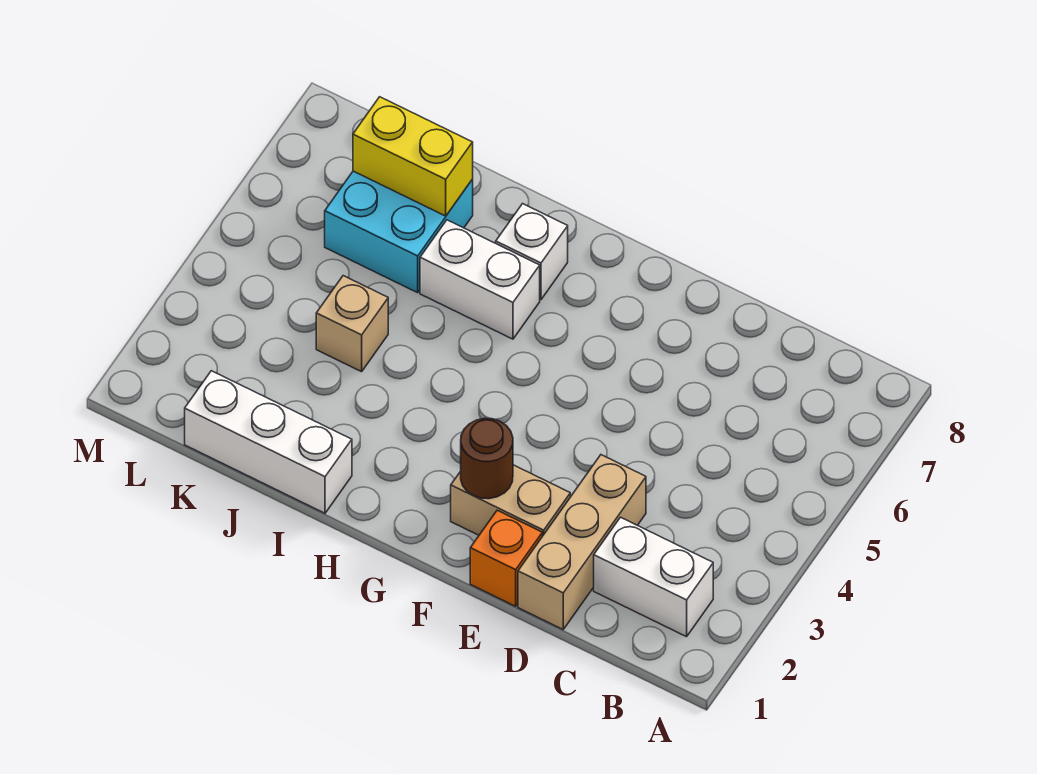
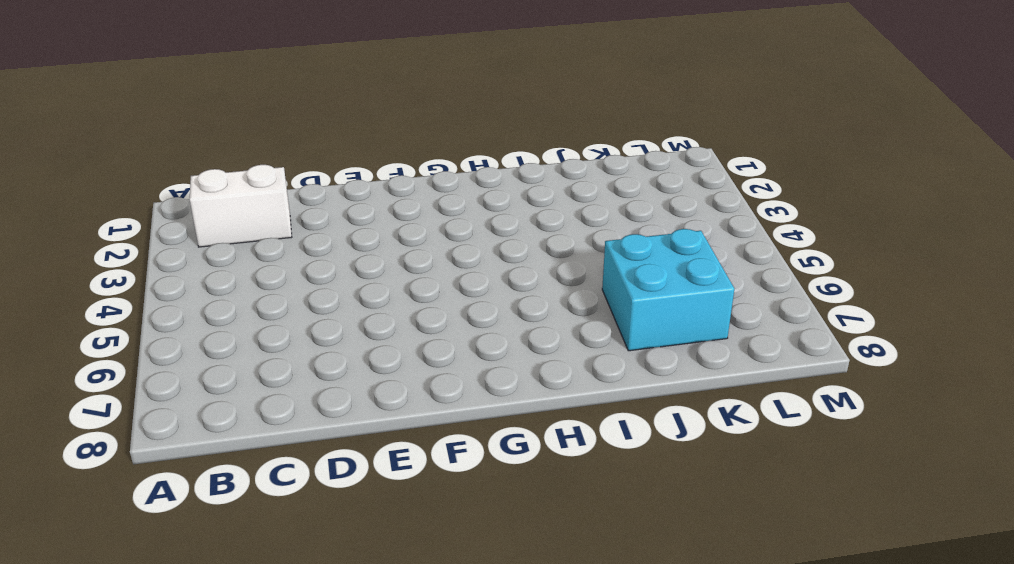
none -> tan brick D1:D3 level 1
none -> orange brick E1 level 1

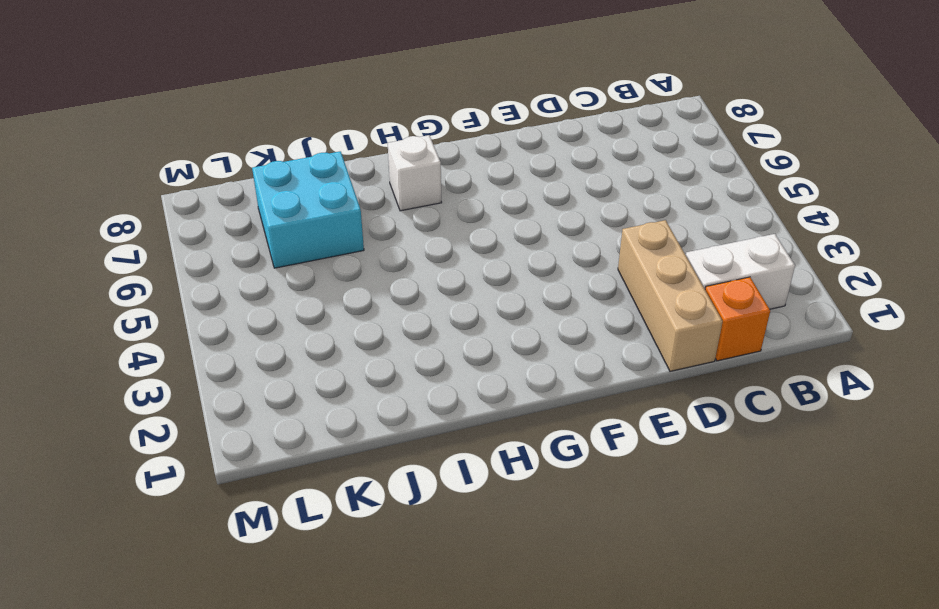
orange brick C1 level 1 -> orange brick E1 level 1
none -> tan brick E2:F2 level 1
none -> white brick H6:I6 level 1

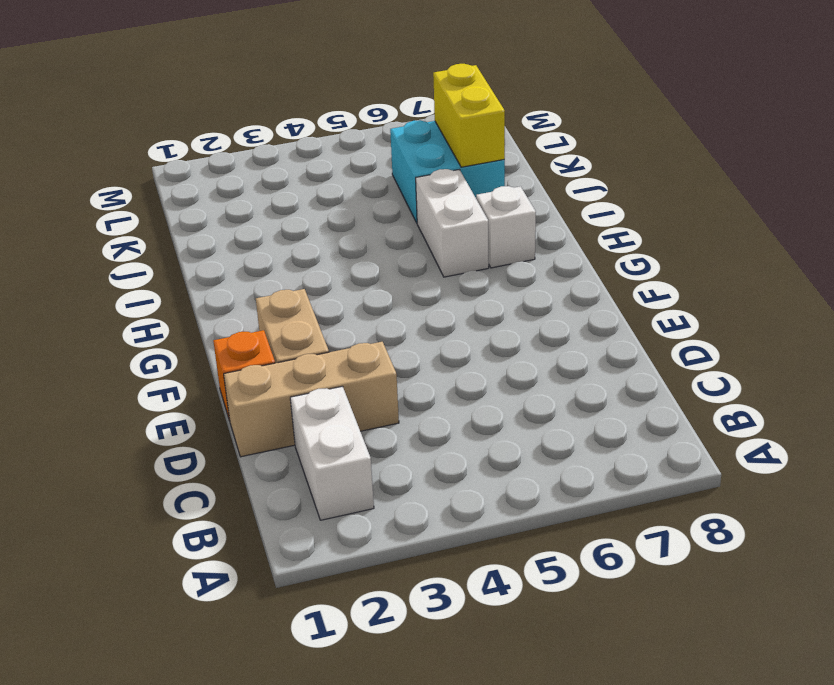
none -> white brick I1:K1 level 1
none -> tan brick J4 level 1

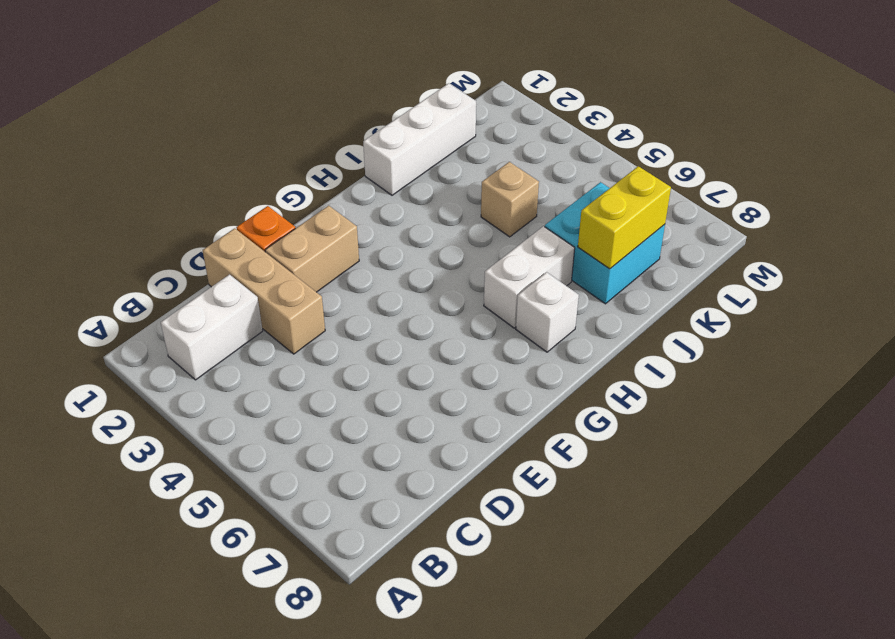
none -> brown round brick F2 level 2

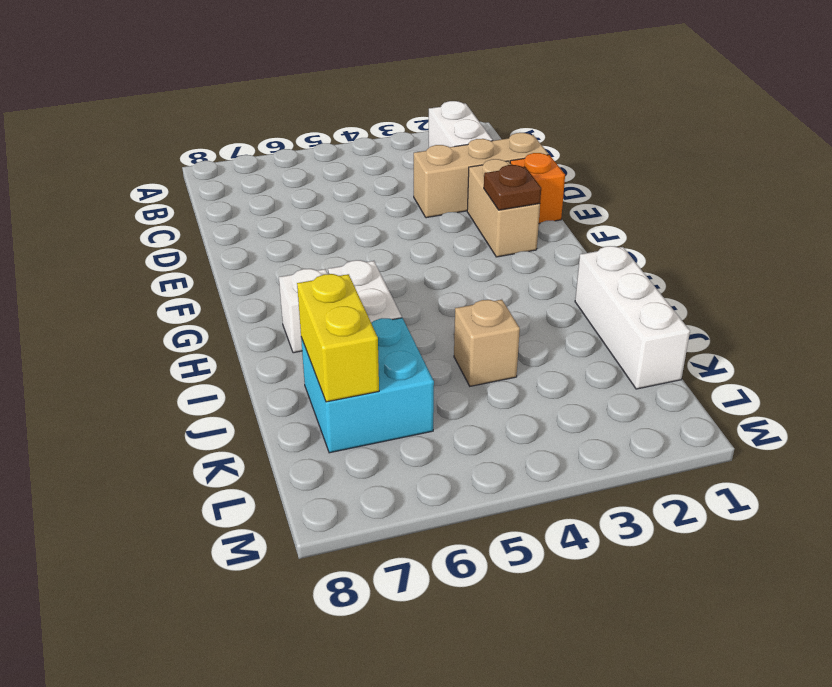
brown plate F2 level 2 -> brown round brick F2 level 2

